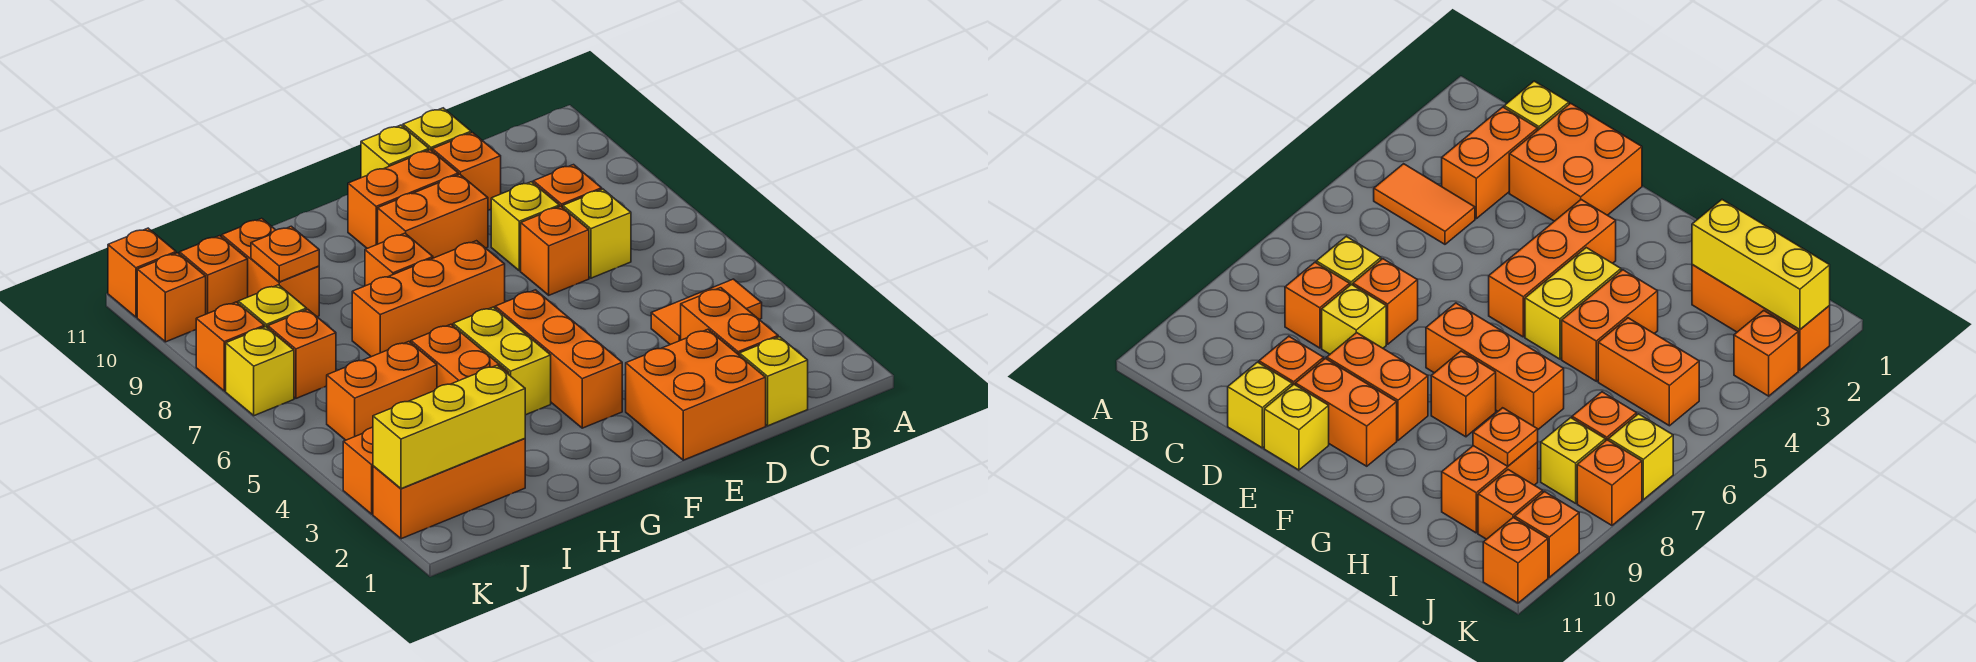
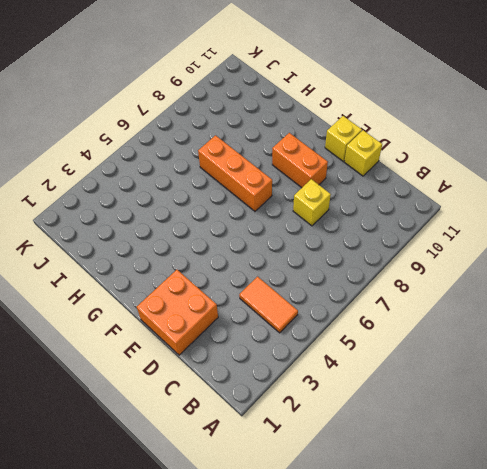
none -> yellow brick C1 level 1
none -> orange brick C2:C3 level 1
none -> yellow brick C7 level 1
none -> orange brick C8 level 1

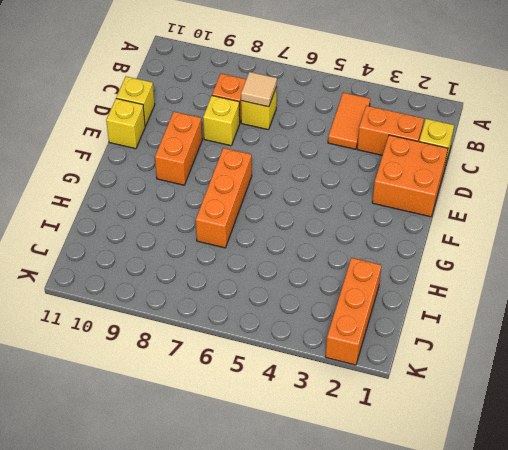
tan tile C7 level 2 -> none
none -> orange brick D7 level 1
none -> orange brick D10 level 1
none -> orange brick E10:F10 level 1
none -> orange brick F3:F5 level 1

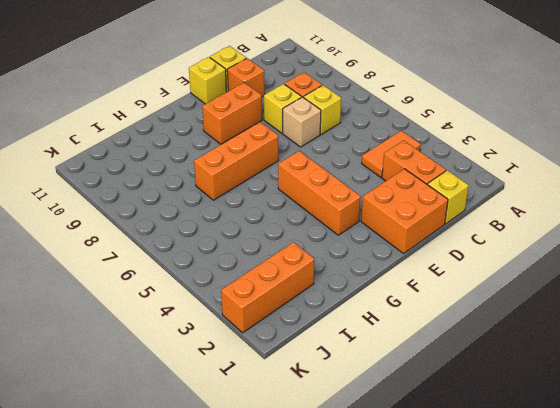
tan brick D7 level 1 -> orange brick D7 level 1
none -> orange brick E10:F10 level 1
none -> yellow brick G4:G5 level 1
none -> orange brick G8 level 1
none -> orange brick H4:H5 level 1

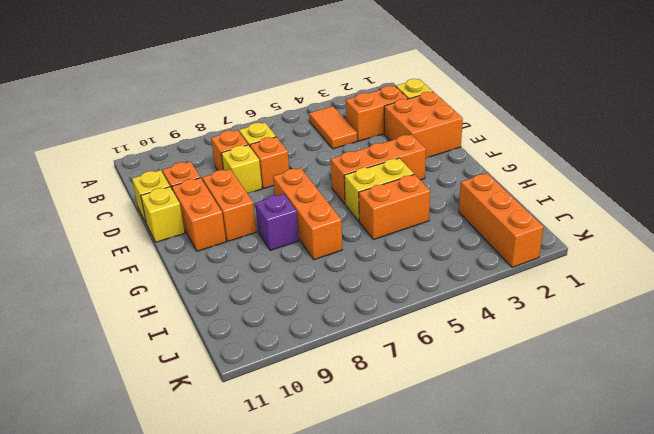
purple brick G8 level 1 -> orange brick G8 level 1
none -> orange brick I5:J5 level 1
none -> orange brick I9:I10 level 1
none -> orange brick J7 level 1
none -> yellow brick J8 level 1

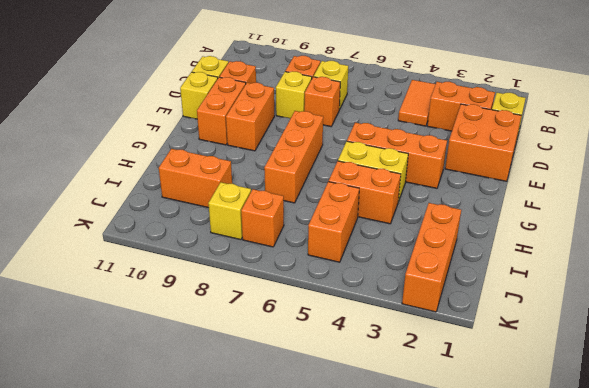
none -> orange brick G8 level 1
none -> orange brick J10 level 1
none -> orange brick K3 level 1
none -> yellow brick K7 level 1

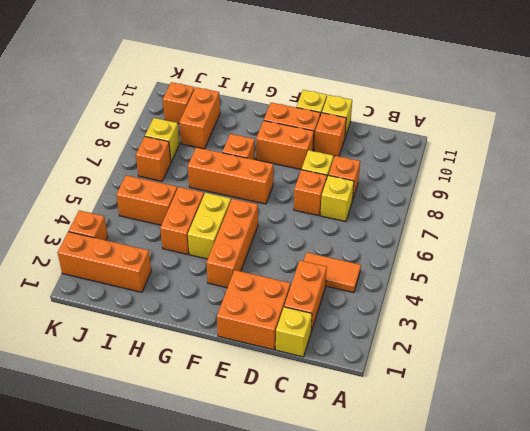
none -> yellow brick K7 level 1
none -> orange brick K8 level 1
none -> orange brick K10 level 1
none -> orange brick K11 level 1

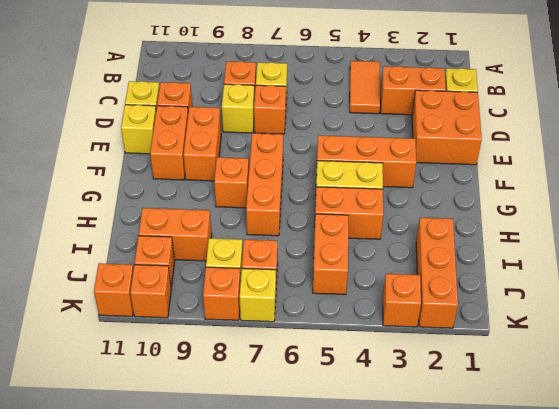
none -> yellow brick I2:K2 level 2
none -> orange plate I9 level 2

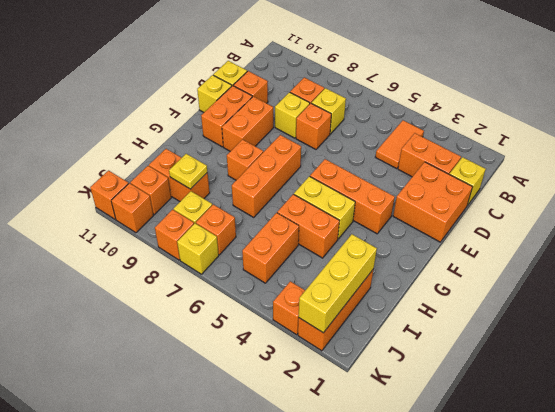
yellow plate I9 level 2 -> orange plate I9 level 2

